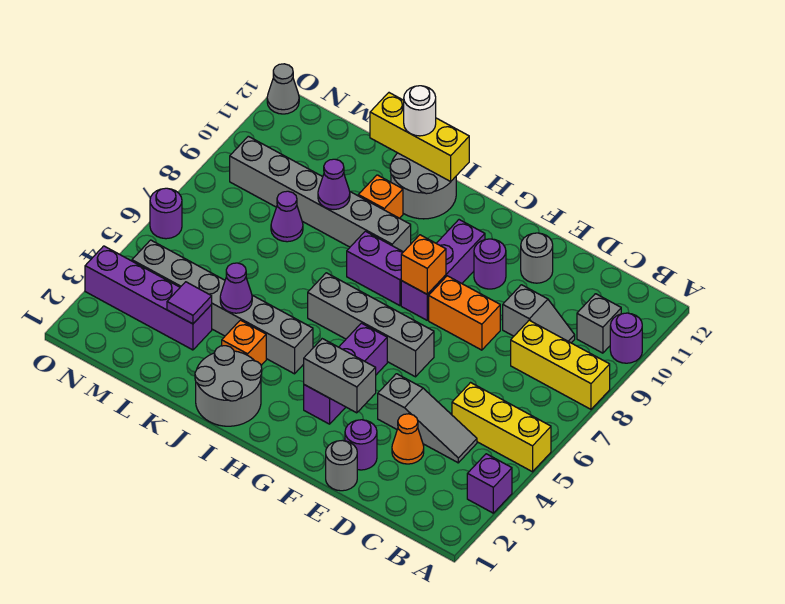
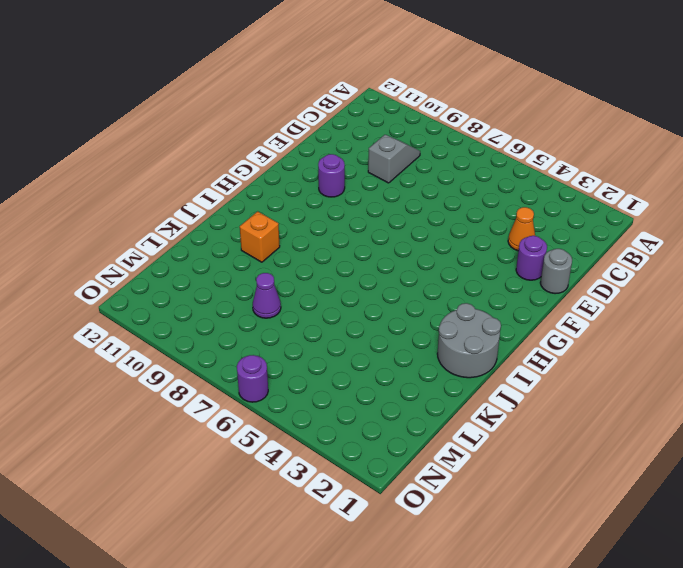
none -> purple brick A3 level 1
none -> yellow brick A5:C5 level 1
none -> yellow brick A8:C8 level 1
none -> purple round brick A10 level 1

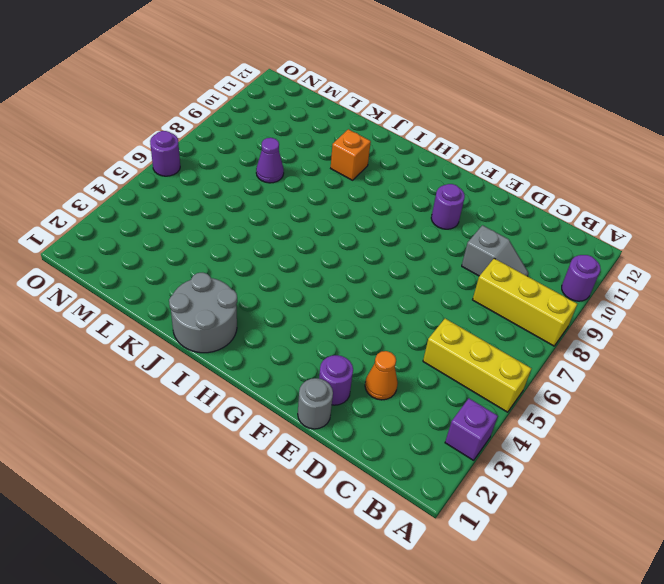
none -> grey brick B10 level 1
none -> grey slope C4:E4 level 1 top E
none -> orange brick E8:F8 level 1
none -> grey round brick E11 level 1

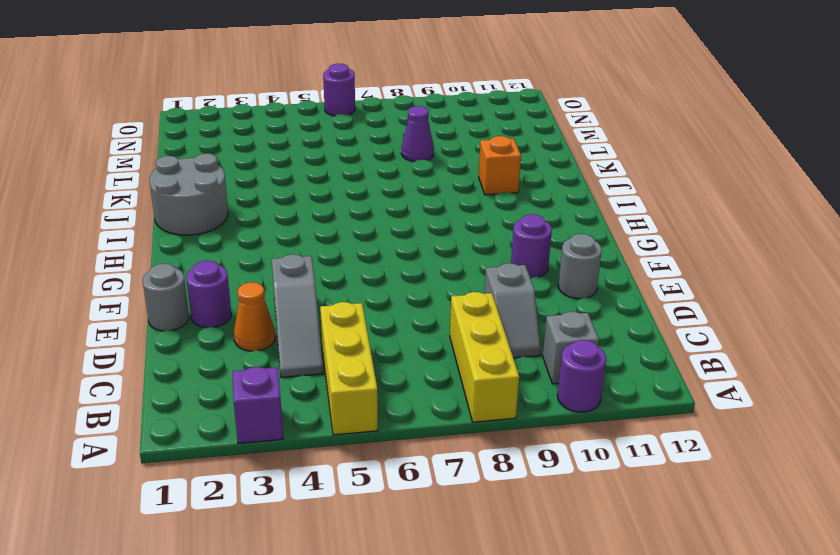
none -> orange brick E8:F8 level 1
none -> grey brick F6:I6 level 1
none -> purple brick G3:G5 level 1
none -> purple brick G8:G10 level 1

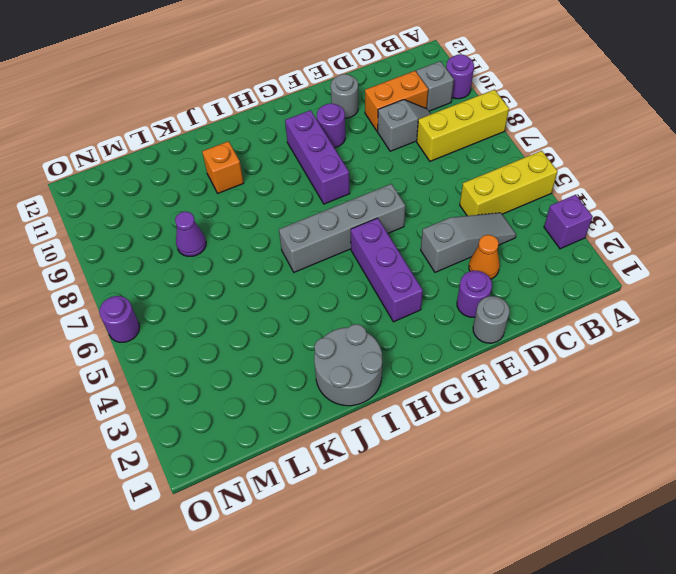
orange brick C10:D10 level 1 -> orange brick E8:F8 level 1
none -> purple brick H8:I8 level 1
none -> grey brick I4:N4 level 1
none -> grey brick I9:N9 level 1
none -> grey round brick I11:J12 level 1

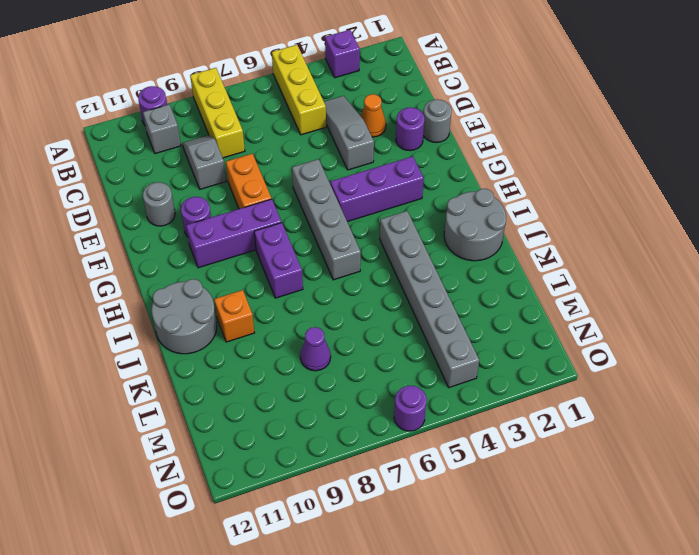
none -> grey brick I9:N9 level 1
none -> orange brick J3 level 1
none -> purple brick L3:O3 level 1
none -> grey cone O12 level 1

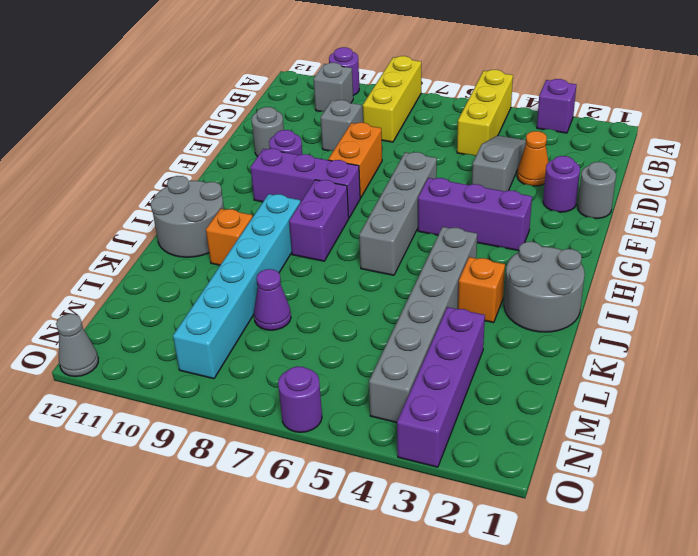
cyan brick I9:N9 level 1 -> grey brick I9:N9 level 1
none -> grey brick F3:G3 level 2
none -> orange brick G8 level 2
none -> yellow brick I12:K12 level 2
none -> purple cone K4 level 2

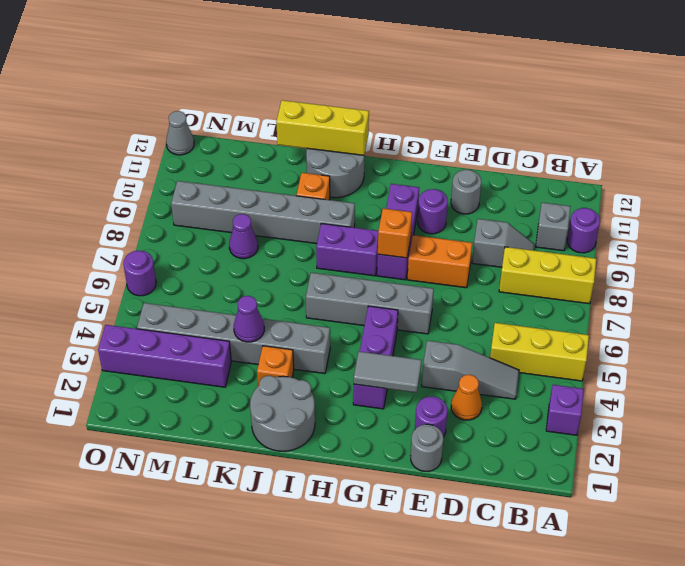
grey tile F3:G3 level 2 -> grey brick F3:G3 level 2
none -> purple cone K9 level 2
none -> purple tile L3 level 2
none -> white round brick J12 level 3

